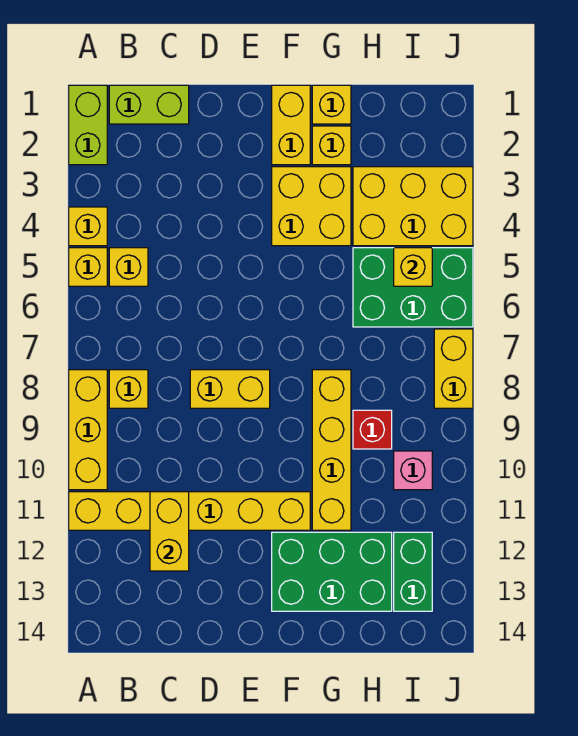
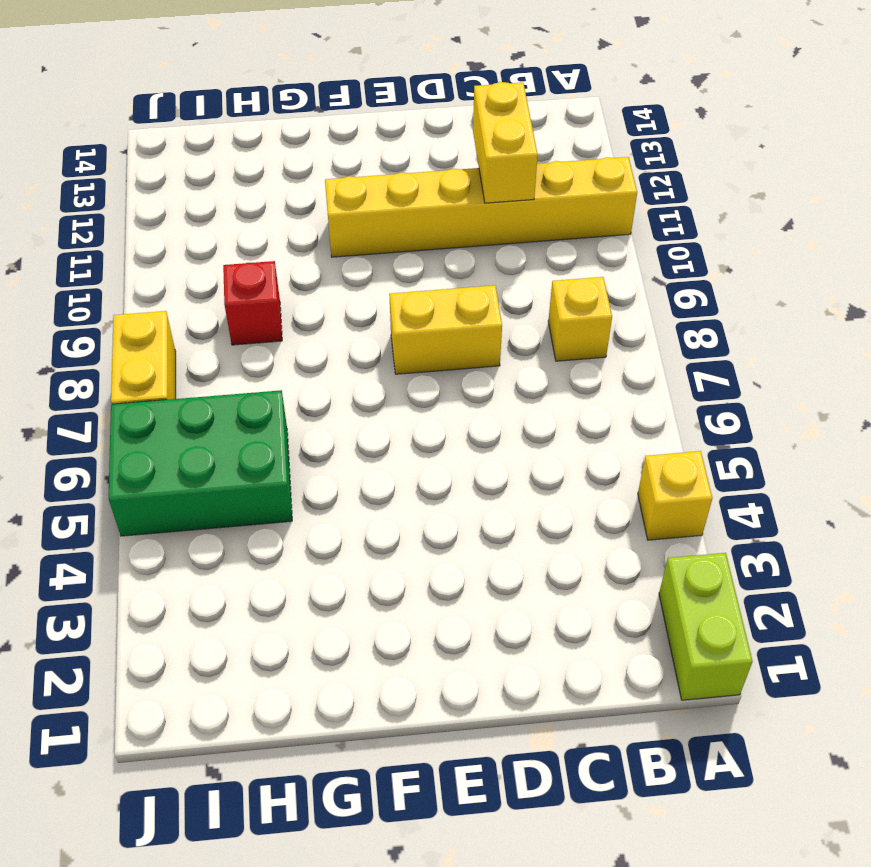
none -> yellow brick A5 level 1
none -> yellow brick A8:A10 level 1
none -> lime brick B1:C1 level 1

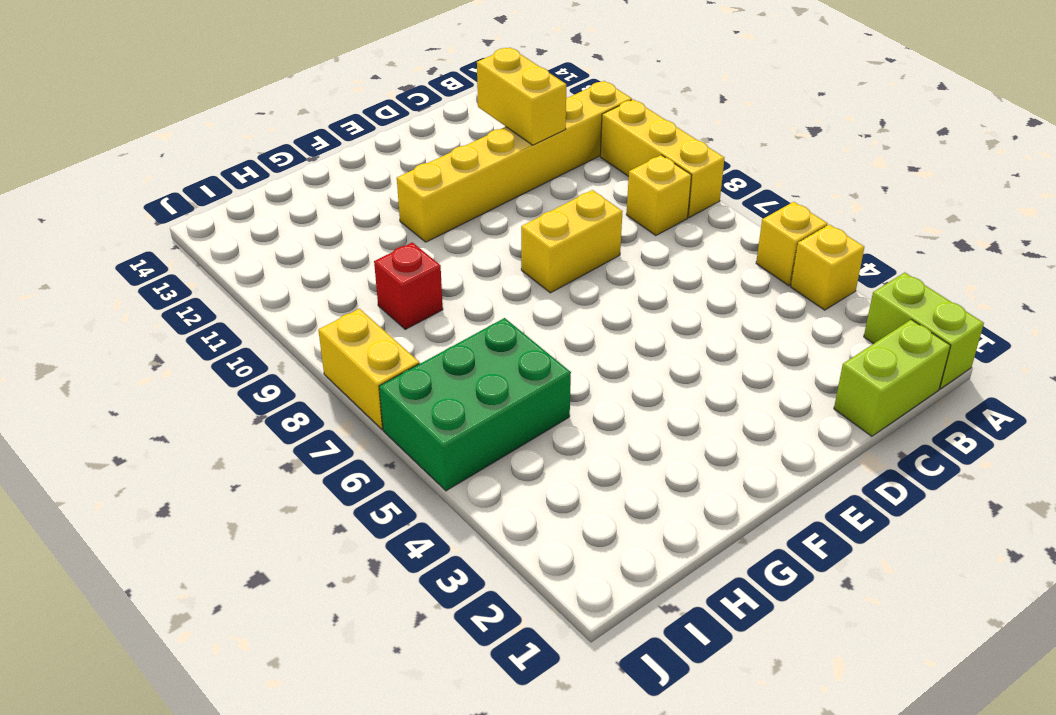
none -> yellow brick B5 level 1
none -> yellow brick F1:F2 level 1
none -> yellow brick F3:G4 level 1

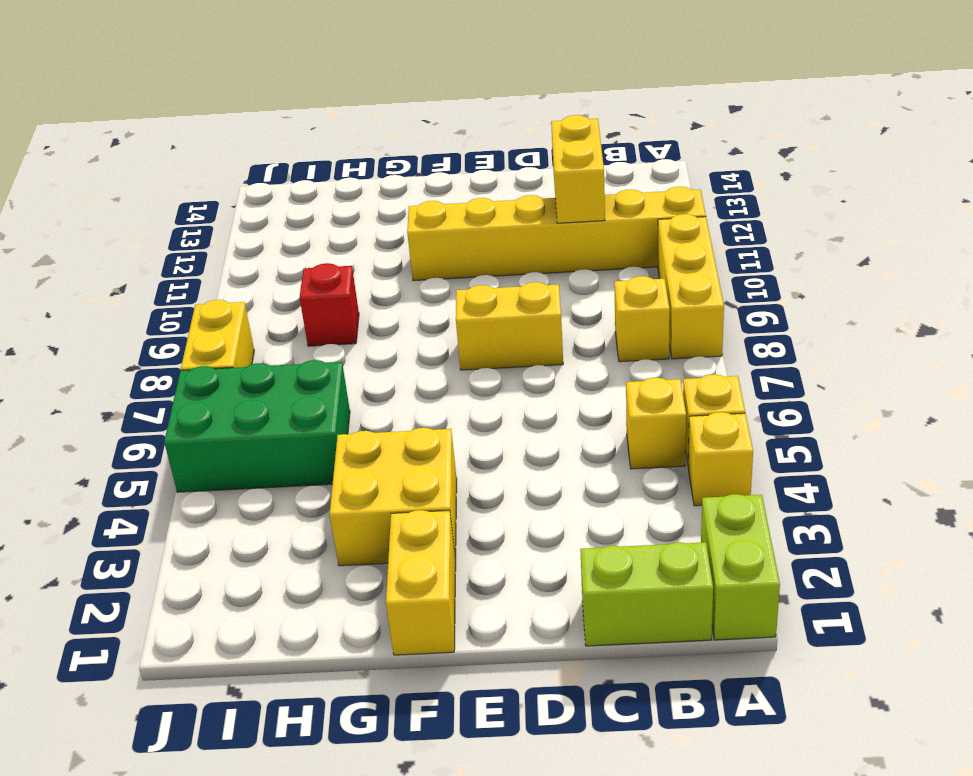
none -> green brick F12:H13 level 1
none -> yellow brick G1 level 1
none -> yellow brick G2 level 1

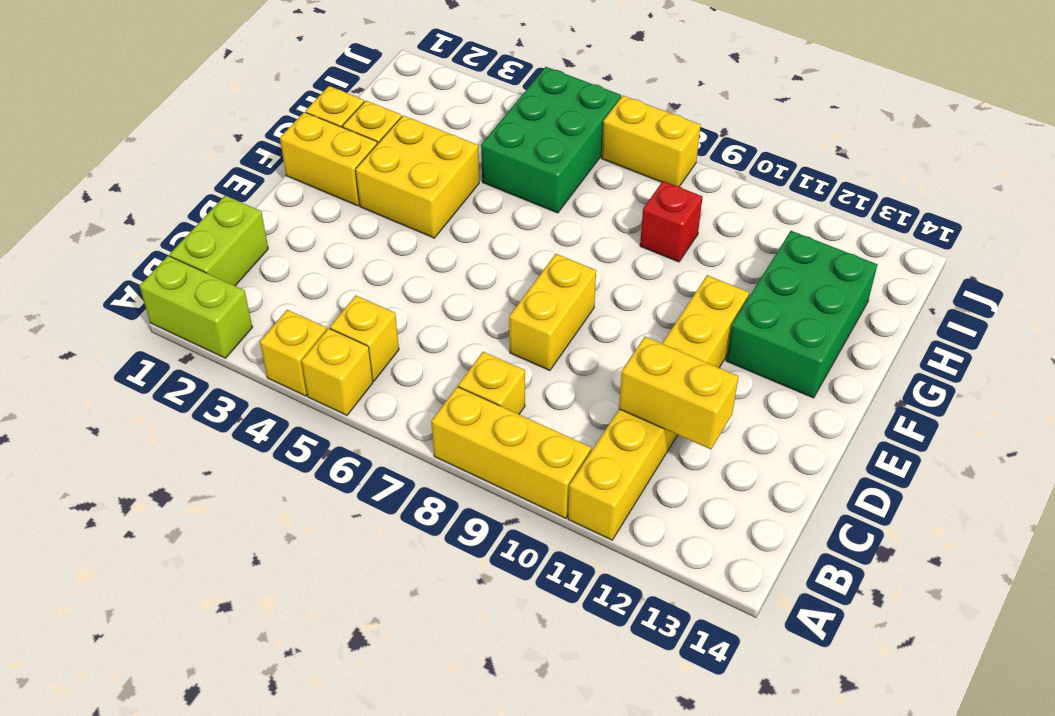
none -> yellow brick G8:G11 level 1
none -> yellow brick H3:J4 level 1
none -> pink brick I10 level 1

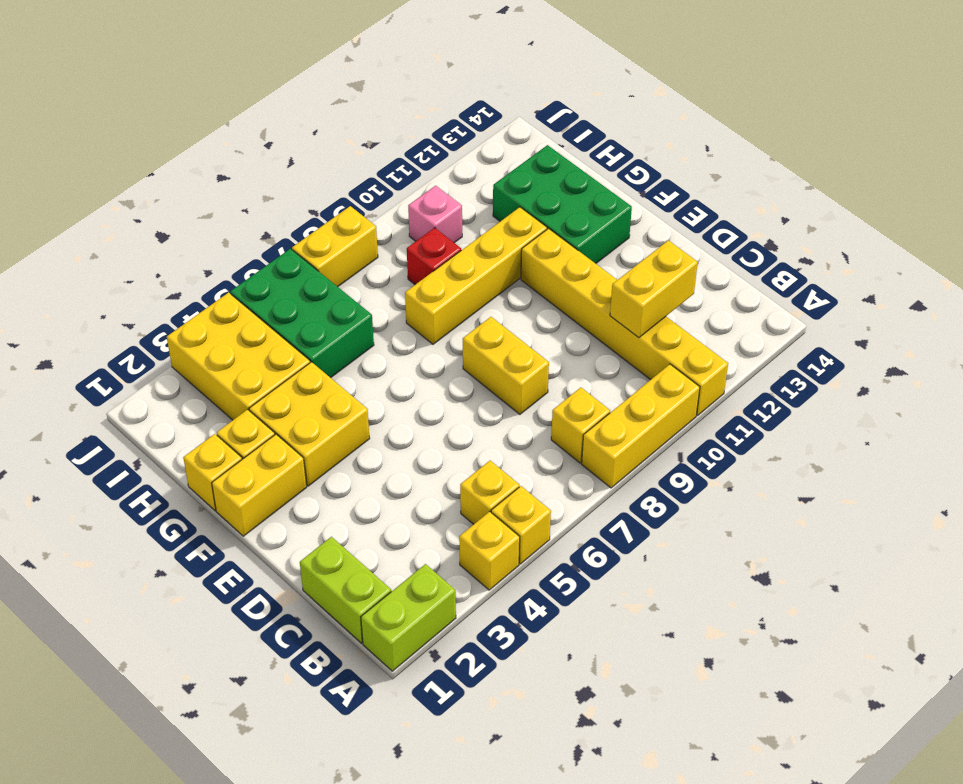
none -> green brick I12:I13 level 1
none -> yellow brick I5 level 2

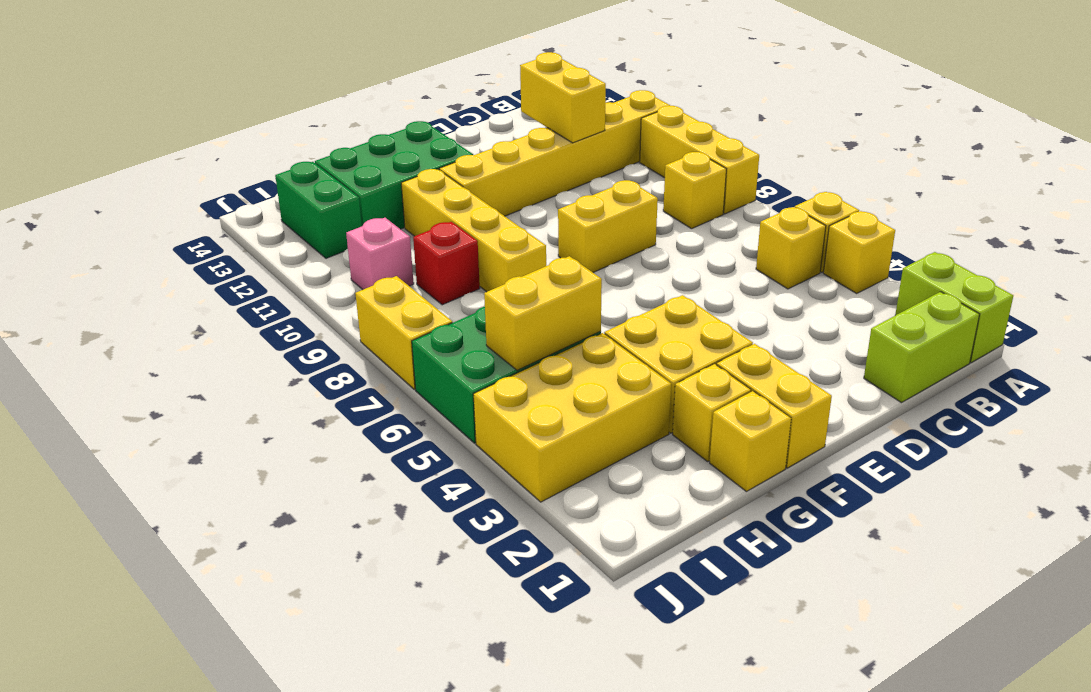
yellow brick H5:I5 level 2 -> yellow brick I5 level 2

